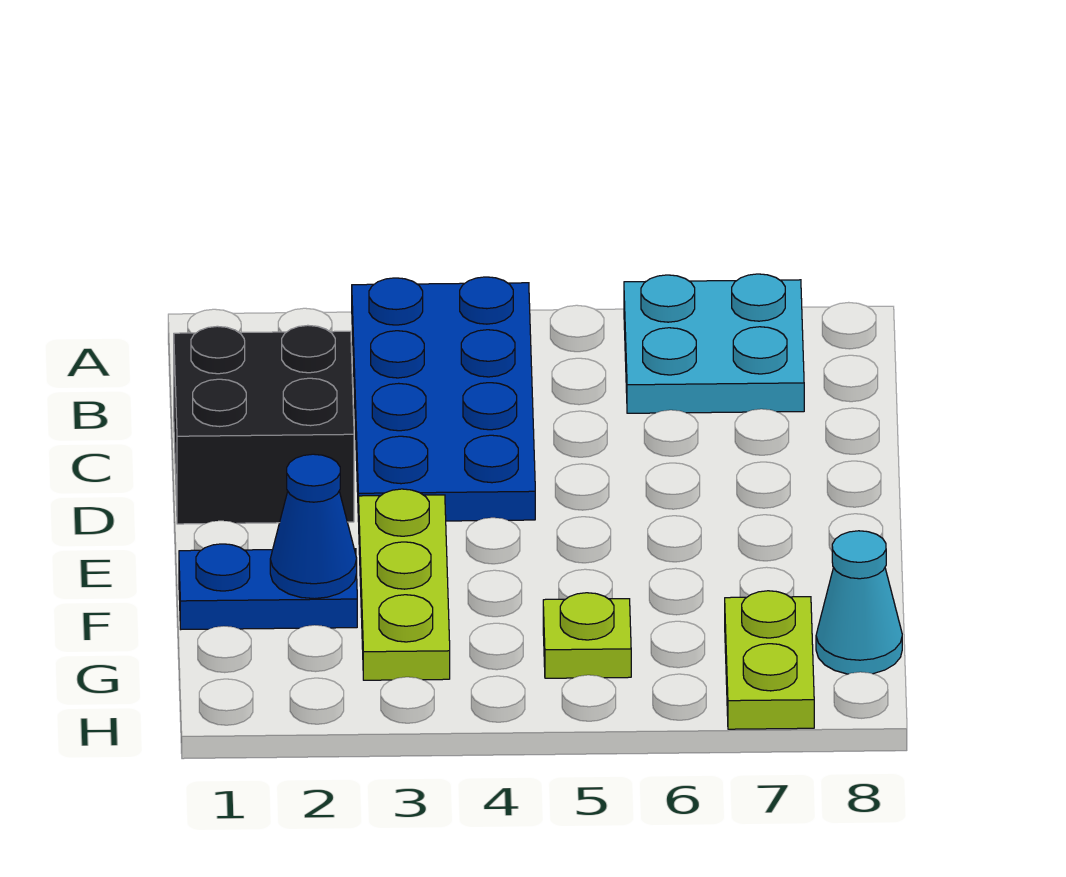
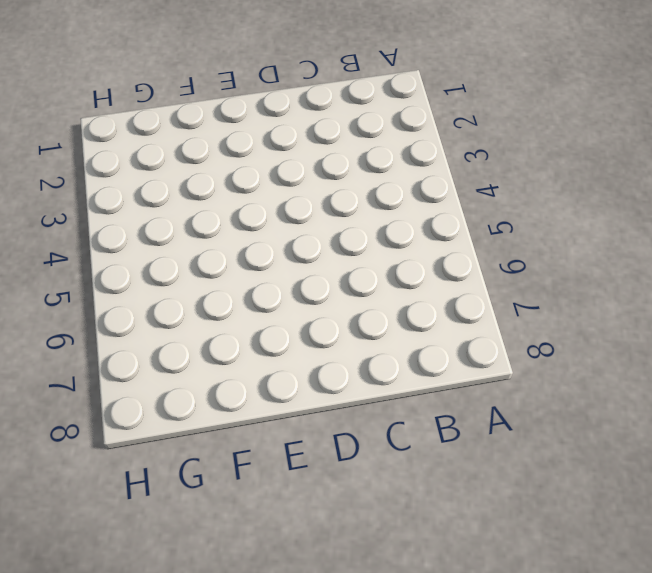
none -> blue plate A3:D4 level 1
none -> cyan plate A6:B7 level 1

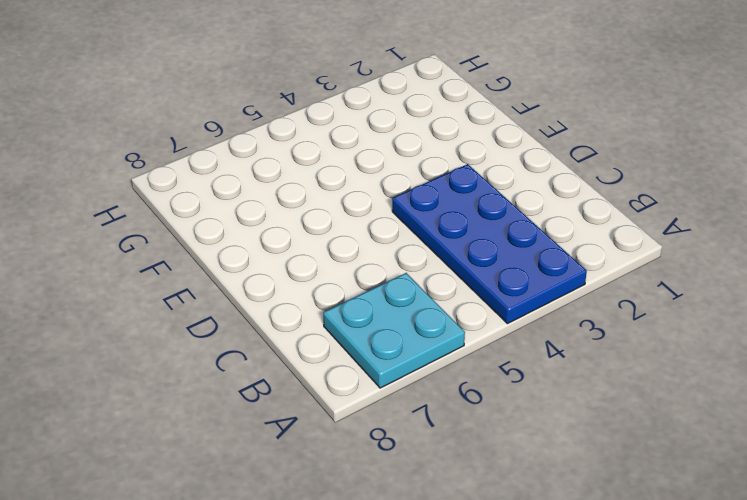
none -> black brick C1:D2 level 1
none -> lime plate E3:G3 level 1

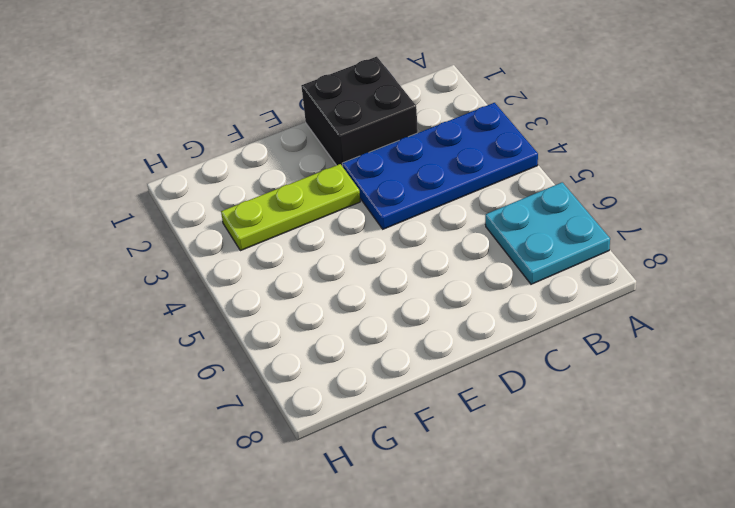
none -> blue plate F1:F2 level 1
none -> lime plate G5 level 1

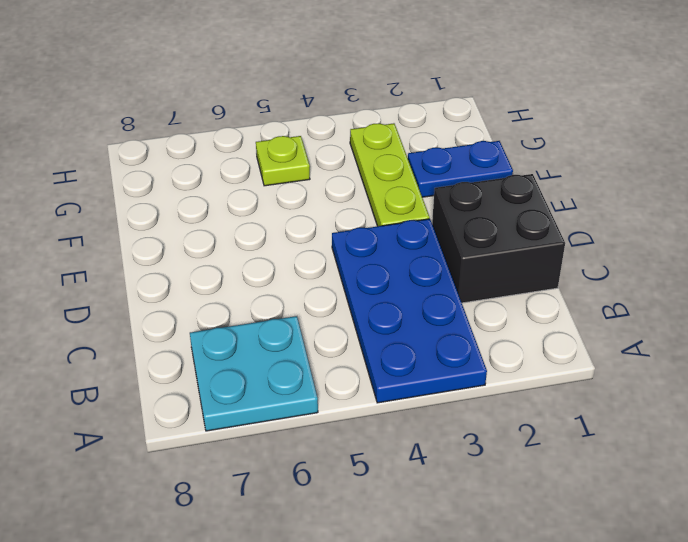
none -> lime plate G7:H7 level 1
none -> cyan cone G8 level 1

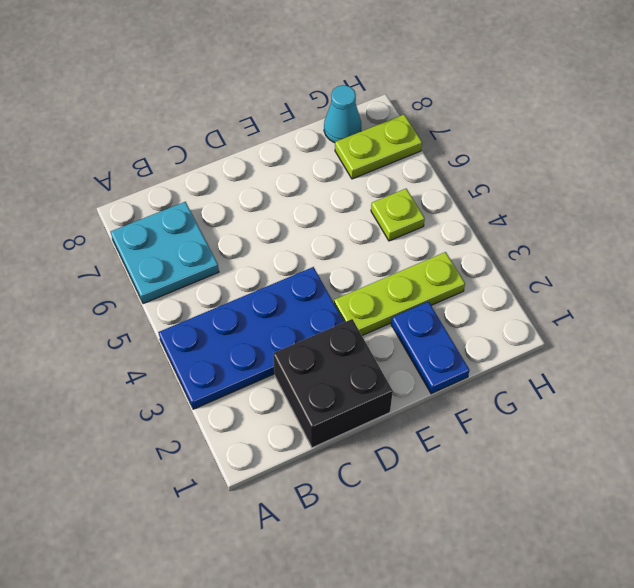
none -> blue cone F2 level 2

